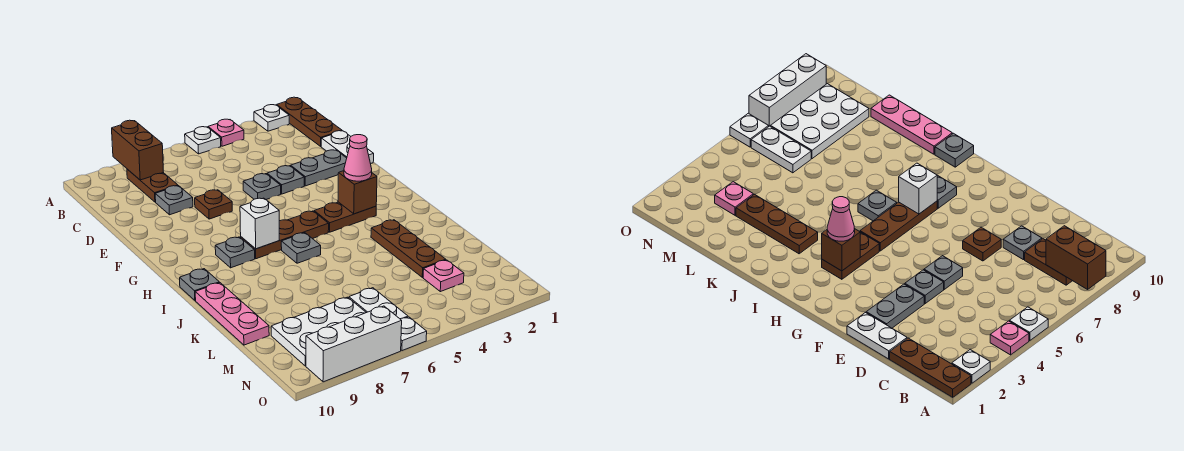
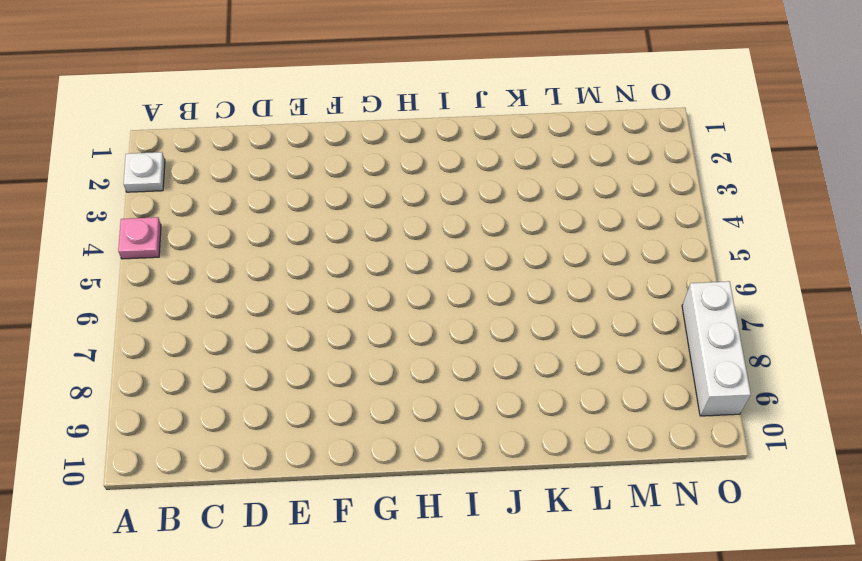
none -> brown plate A1:C1 level 1
none -> white plate A5 level 1
none -> brown plate B8:C8 level 1

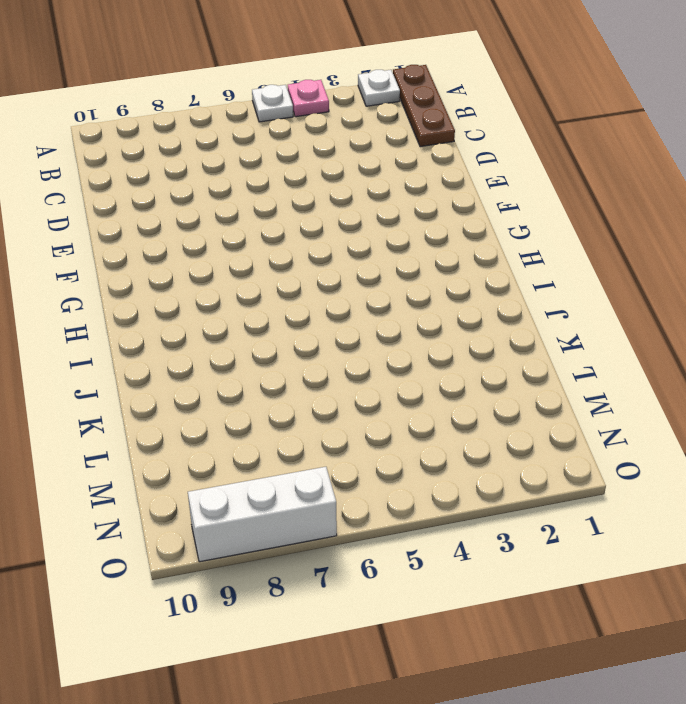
none -> brown plate B8:C8 level 1
none -> white plate D1:E1 level 1
none -> grey plate D8 level 1

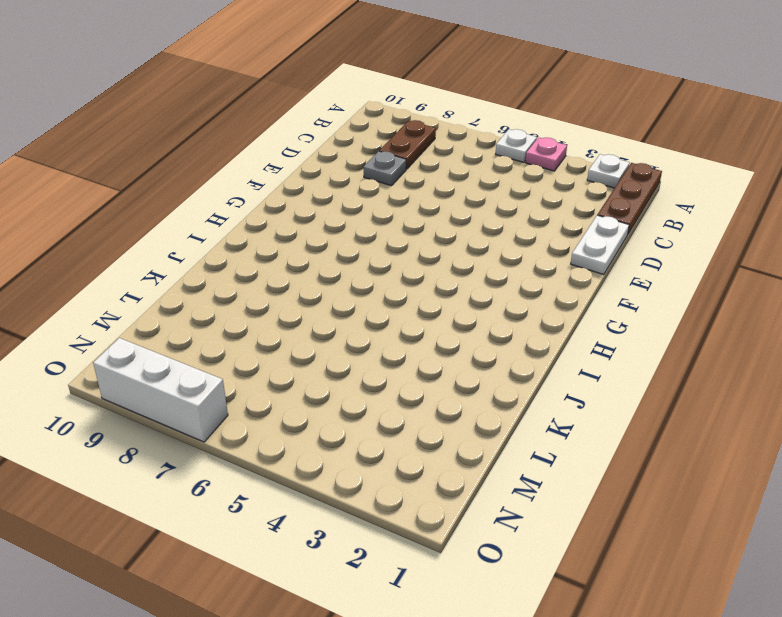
none -> grey plate E2:E3 level 1
none -> grey plate E4 level 1
none -> grey plate E5 level 1

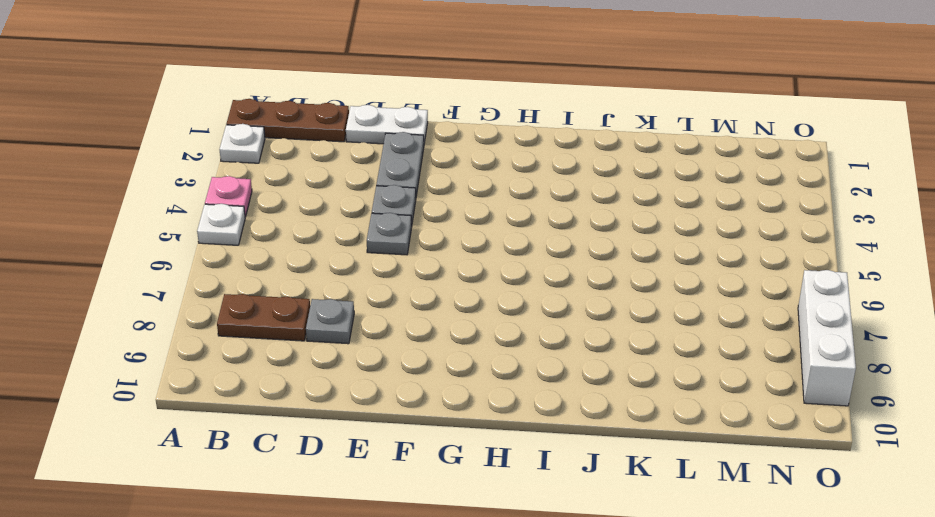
none -> brown plate E7 level 1
none -> brown plate H3:H4 level 1
none -> brown plate H5:H7 level 1

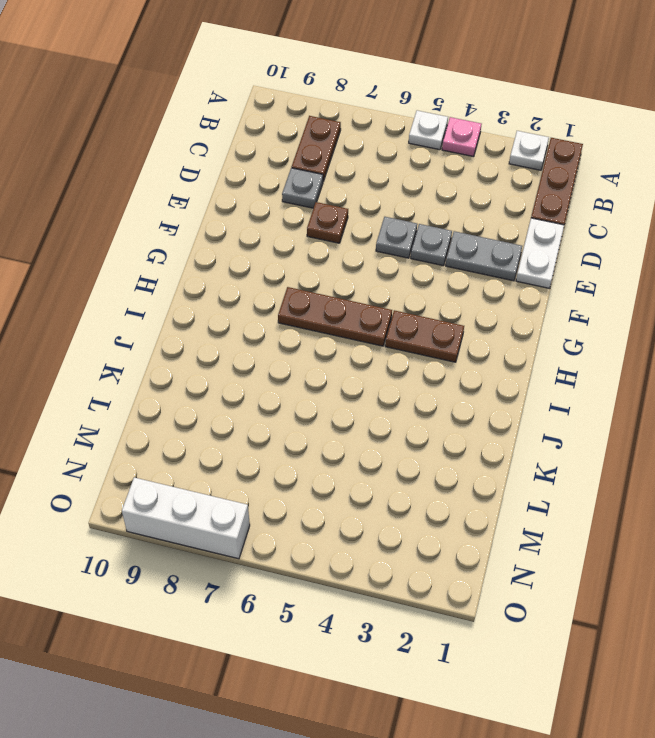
none -> grey plate H8 level 1
none -> grey plate I6 level 1
none -> grey plate I10 level 1

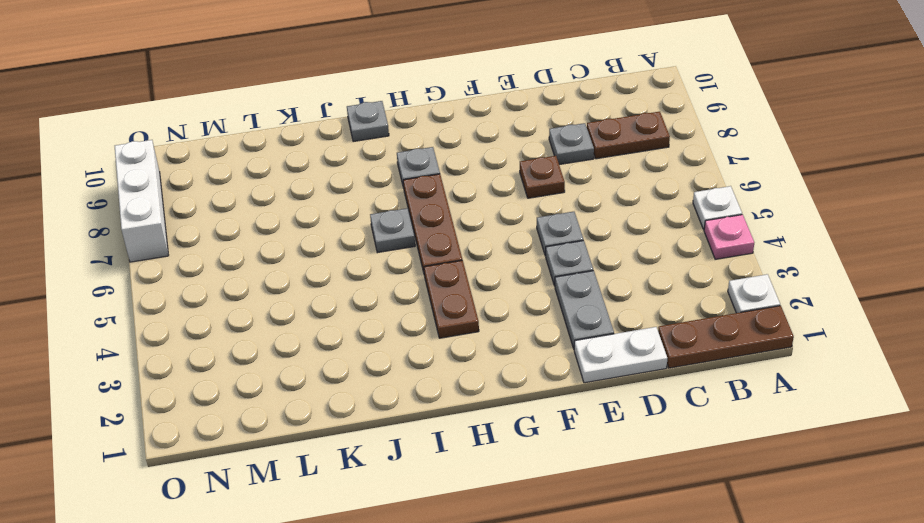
none -> brown plate J3:L3 level 1
none -> pink plate J10:L10 level 1
none -> pink plate M3 level 1

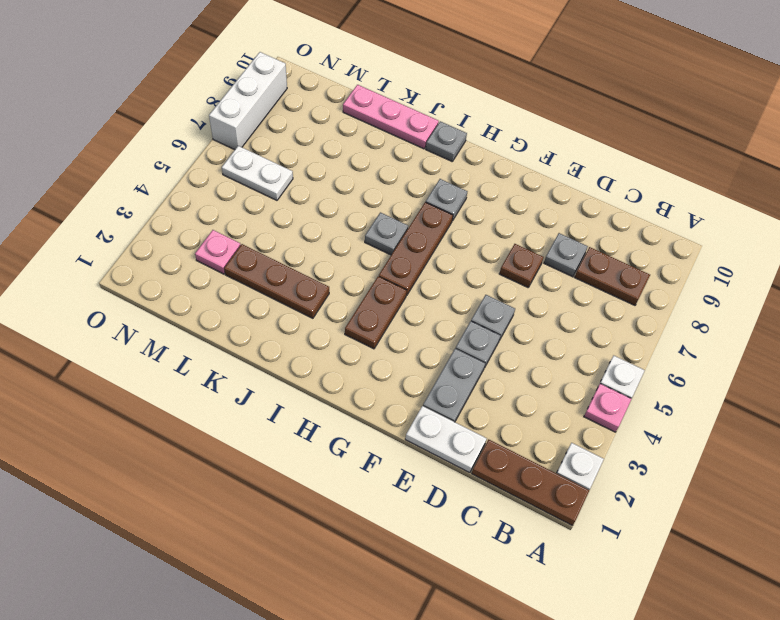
none -> white plate M7:N9 level 1
none -> white plate O6 level 1
none -> brown brick A8:B8 level 2

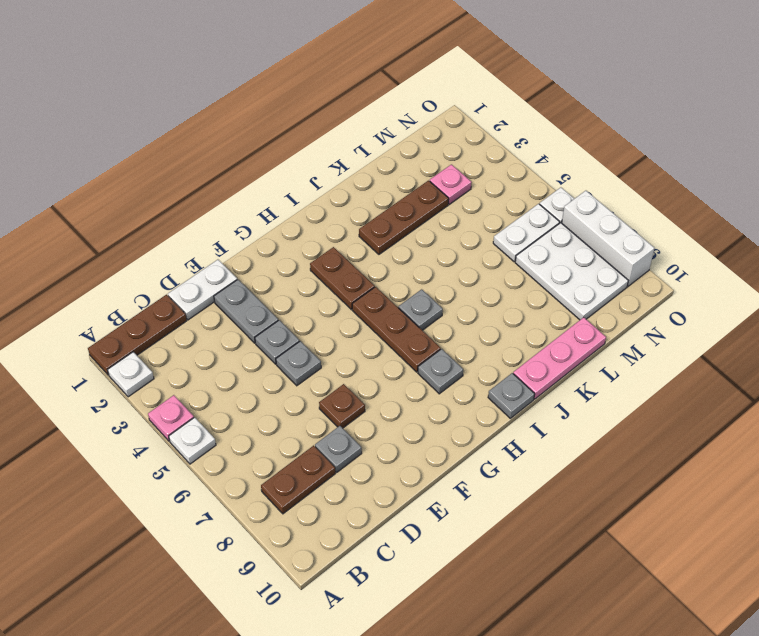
none -> brown brick A8:B8 level 2
none -> brown brick H3 level 2
none -> white brick H7 level 2

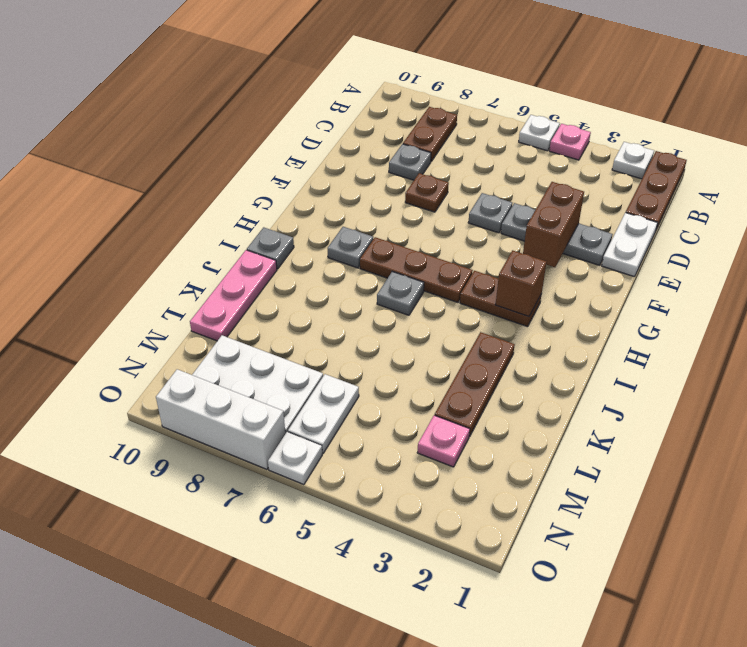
brown brick E3:F3 level 2 -> brown brick A8:B8 level 2
none -> white brick H7 level 2
none -> pink cone H3 level 3

